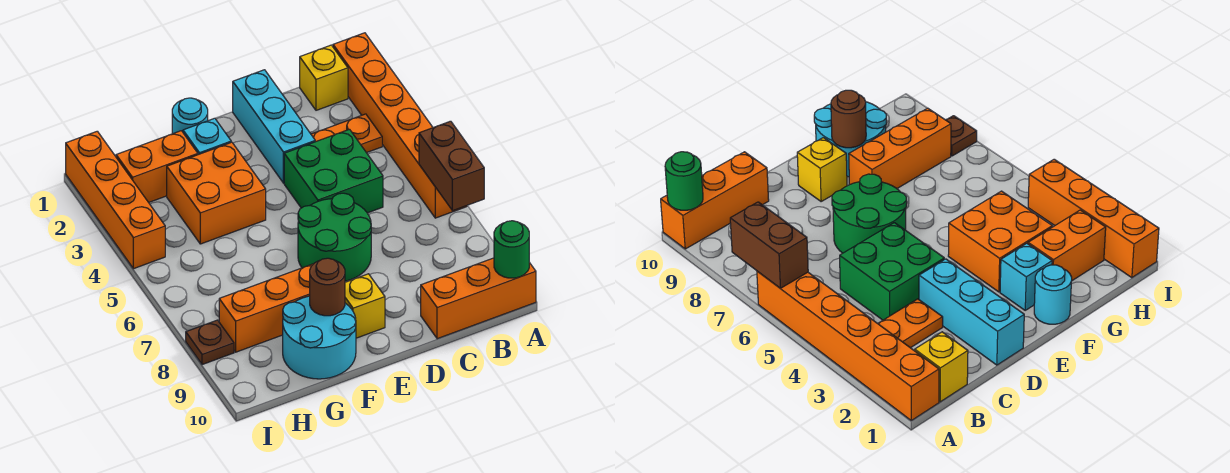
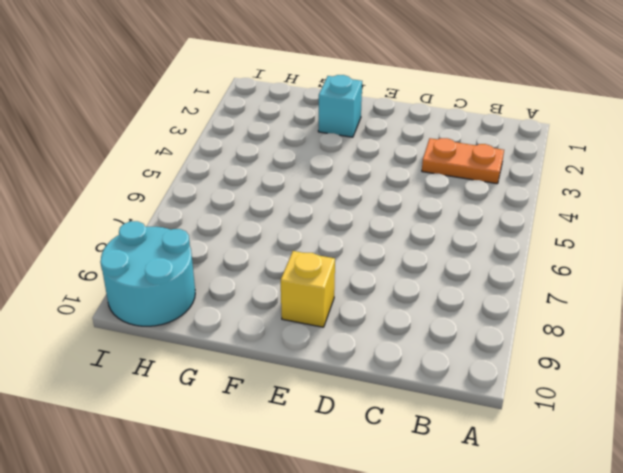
cyan round brick H9:I10 level 1 -> cyan round brick F9:G10 level 1
none -> orange brick A1:A6 level 1
none -> orange brick A10:C10 level 1
none -> yellow brick B1 level 1

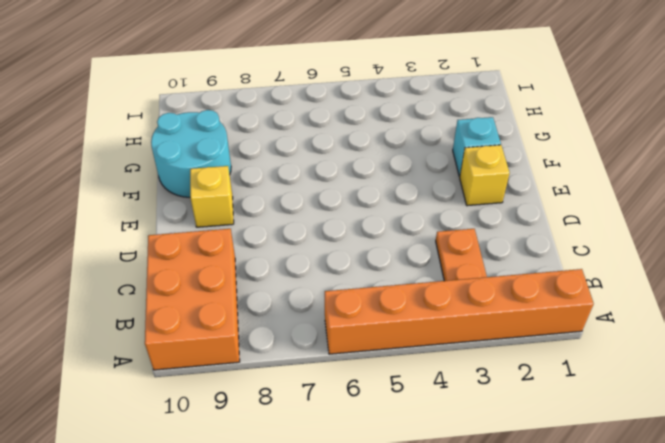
orange brick A9:C10 level 1 -> orange brick A10:C10 level 1
yellow brick E2 level 1 -> yellow brick B1 level 1
none -> green brick C4:D5 level 1
none -> cyan brick D1:D3 level 1
none -> green round brick D6:E7 level 1

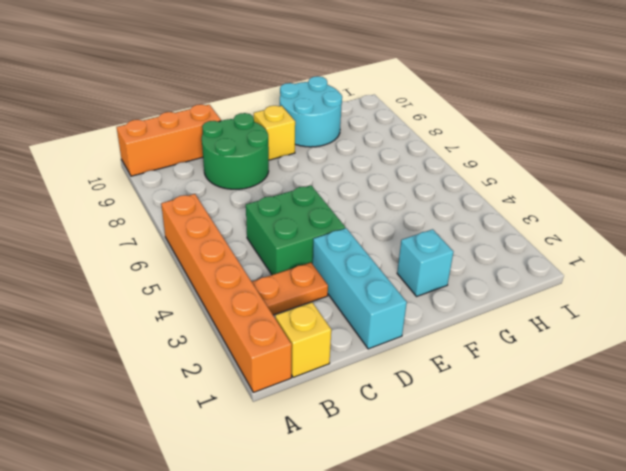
green round brick C8:D9 level 1 -> green round brick D6:E7 level 1
none -> cyan round brick F1 level 1
none -> orange brick F3:G4 level 1
none -> orange brick F8:H8 level 1

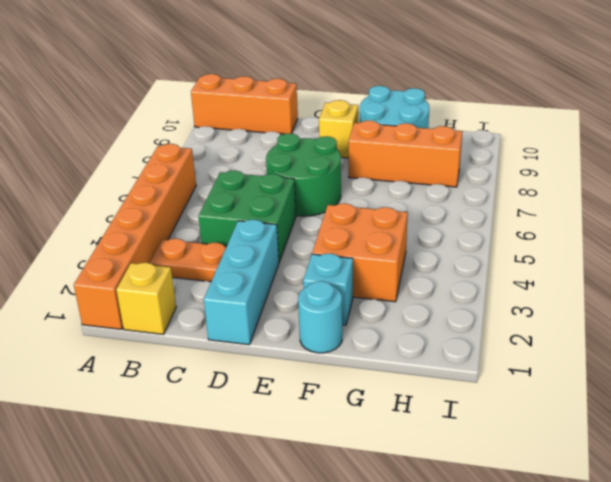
none -> orange brick G2:H2 level 1
none -> orange brick I1:I4 level 1
none -> brown plate I8 level 1

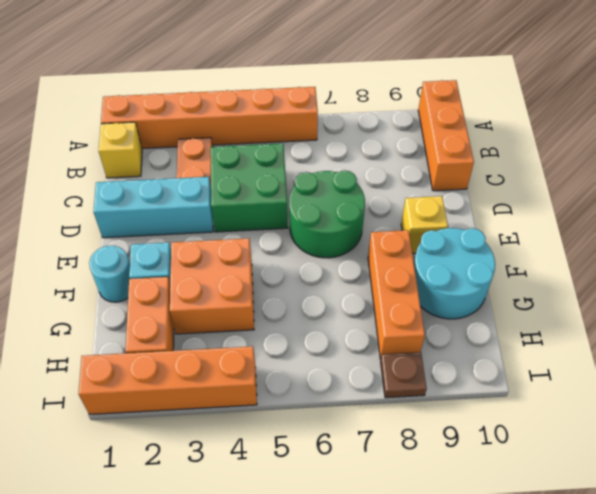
none -> brown brick A6:A7 level 2
none -> green round brick A10 level 2
none -> brown round brick F9 level 2

